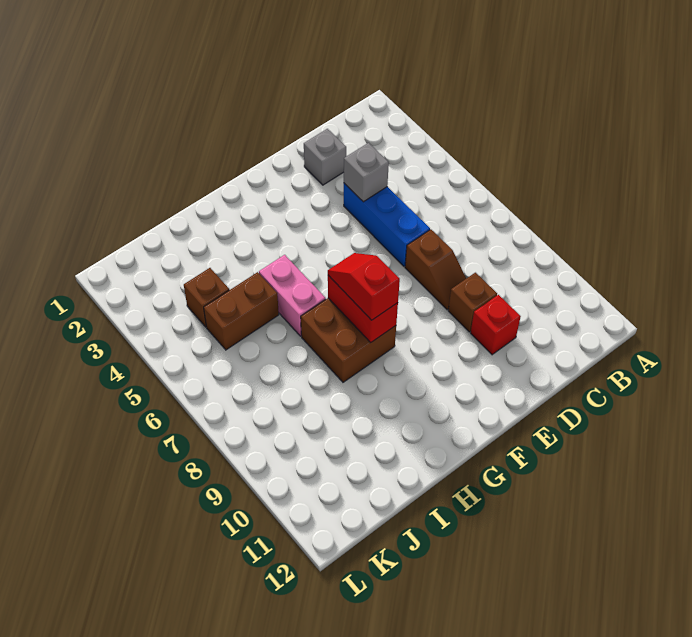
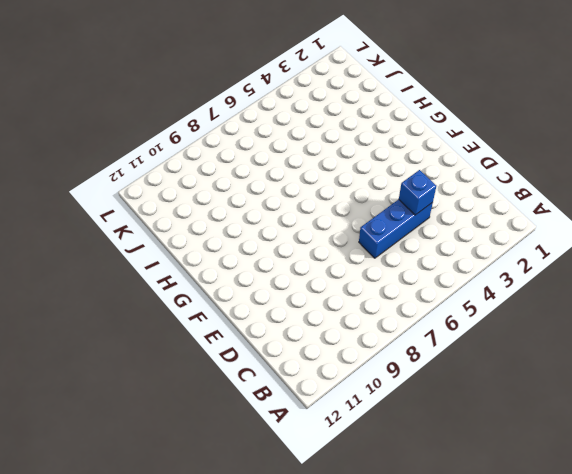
blue brick D4 level 2 -> grey brick D4 level 2
none -> grey brick D2 level 1
none -> brown slope D7:D8 level 1 top 7
none -> brown brick D9 level 1

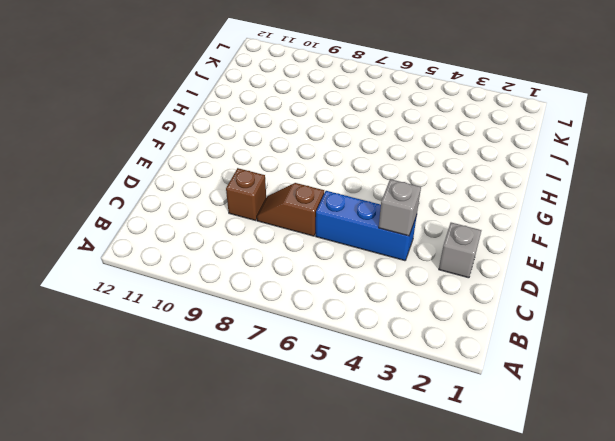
none -> red brick D10 level 1
none -> brown brick G7:H8 level 1
none -> pink brick H5:H6 level 1

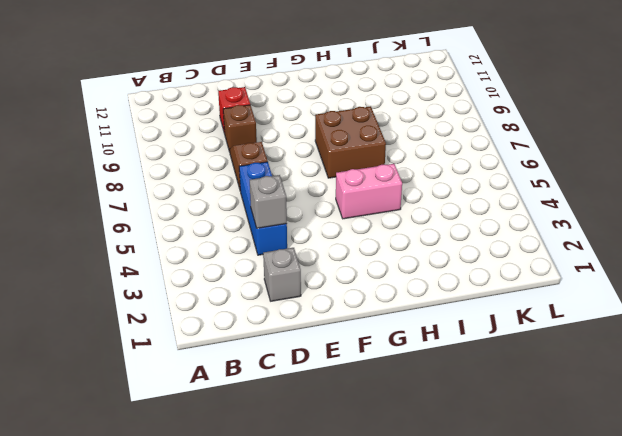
pink brick G5:H5 level 1 -> pink brick H5:H6 level 1
none -> brown brick I5:J5 level 1
none -> brown brick J4 level 1
none -> red brick G7:G8 level 2

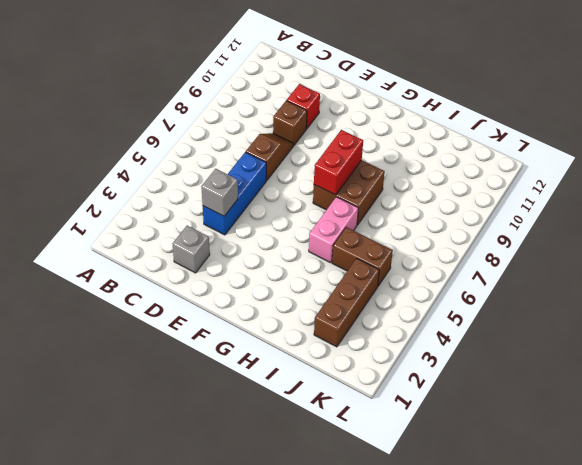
brown brick J2:J4 level 1 -> brown brick J4 level 1
none -> red slope G7:G8 level 3 top 8

